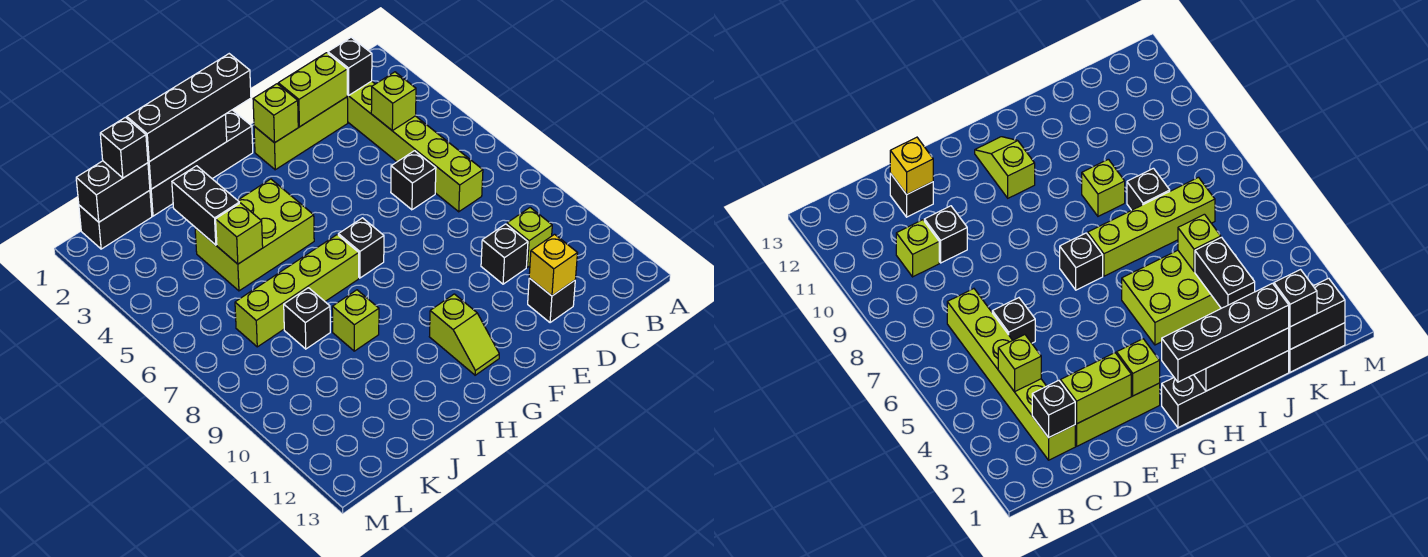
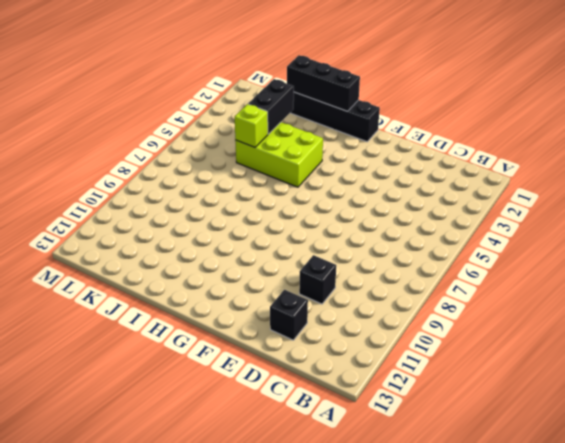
none -> lime brick C2:C7 level 1
none -> lime brick C10 level 1
none -> lime brick D2:F2 level 1

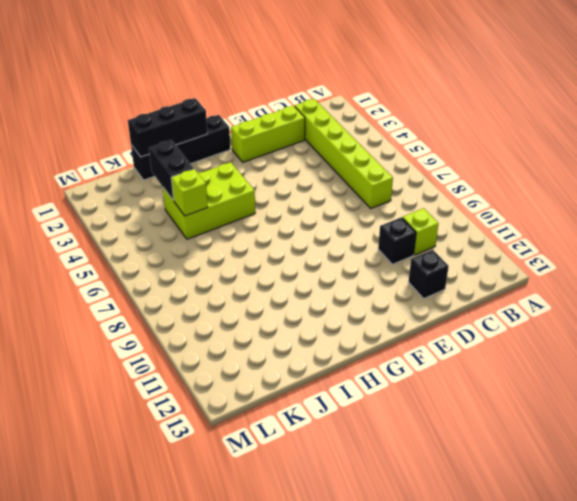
none -> black brick D6 level 1
none -> black brick G7 level 1
none -> lime slope G11:G12 level 1 top 11

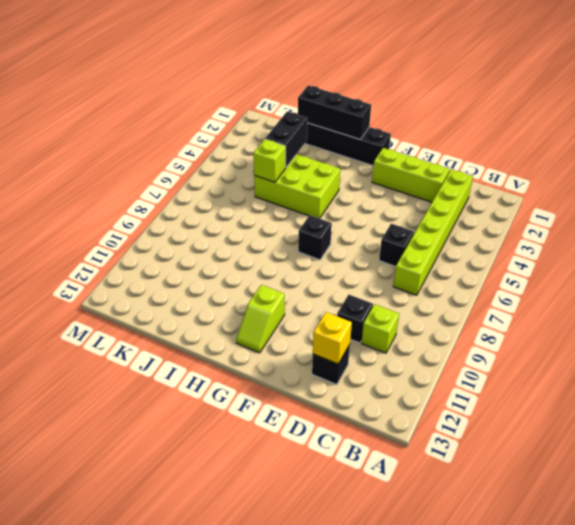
none -> lime brick H7:K7 level 1
none -> lime brick I9 level 1
none -> black brick J8 level 1

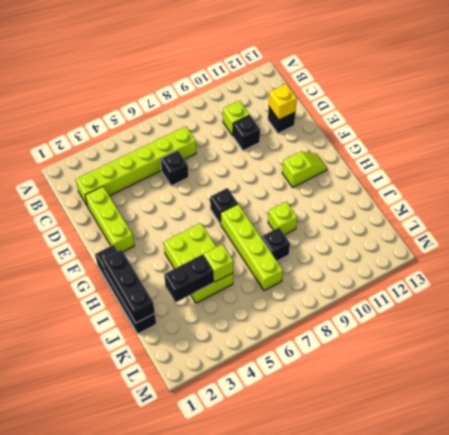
none -> black brick K1:L1 level 1
none -> black brick C2 level 2
none -> lime brick C4 level 2

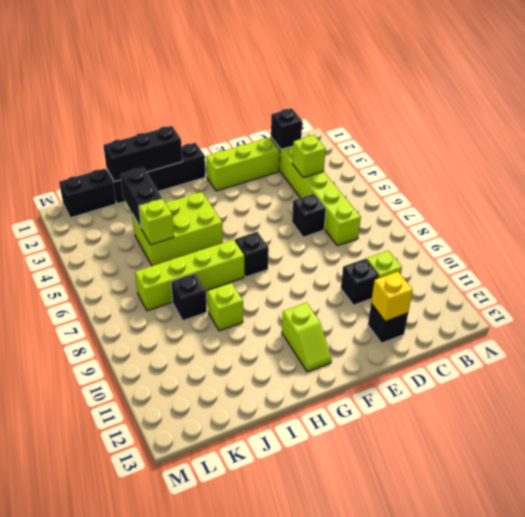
none -> lime brick D2:E2 level 2
none -> lime brick F2 level 2
none -> black brick K1:L1 level 2

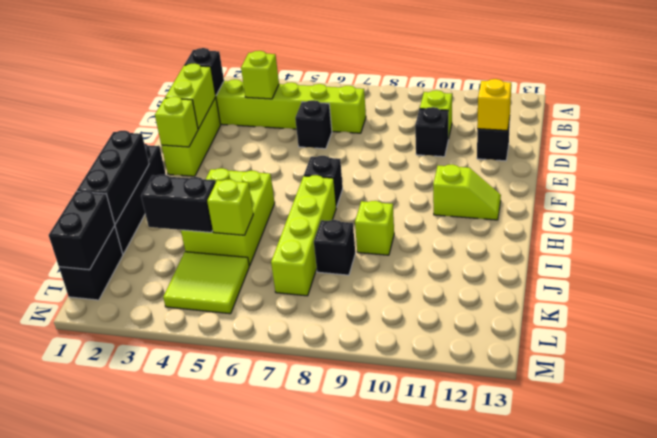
lime tile K4:L5 level 1 -> none
none -> black brick G1:J1 level 3
none -> black brick K1 level 3

